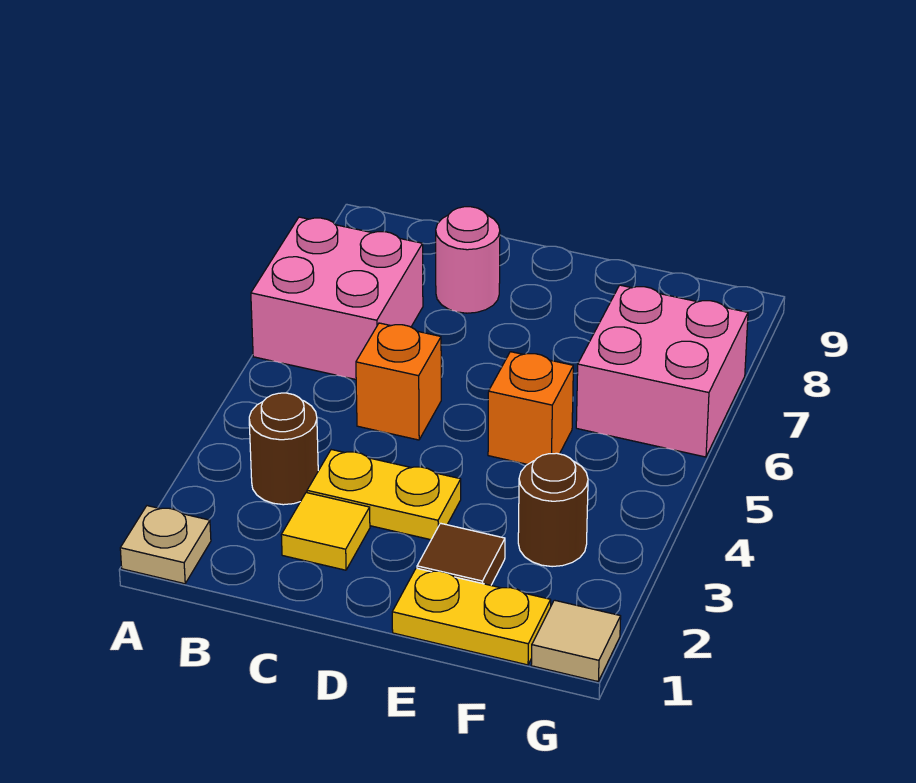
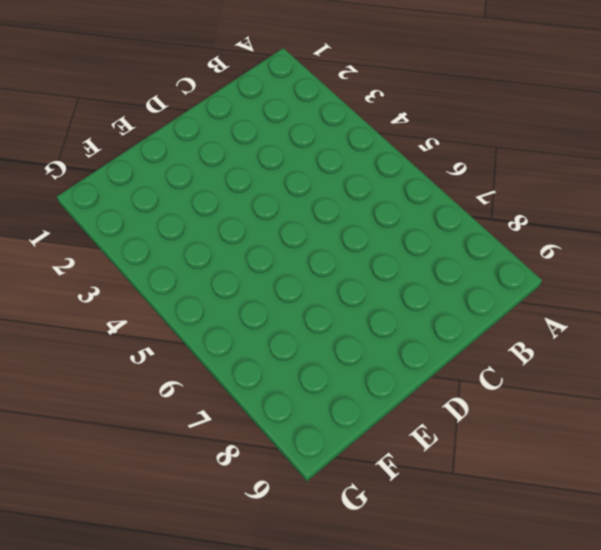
none -> tan plate A1 level 1
none -> pink brick A6:B7 level 1
none -> brown round brick B3 level 1

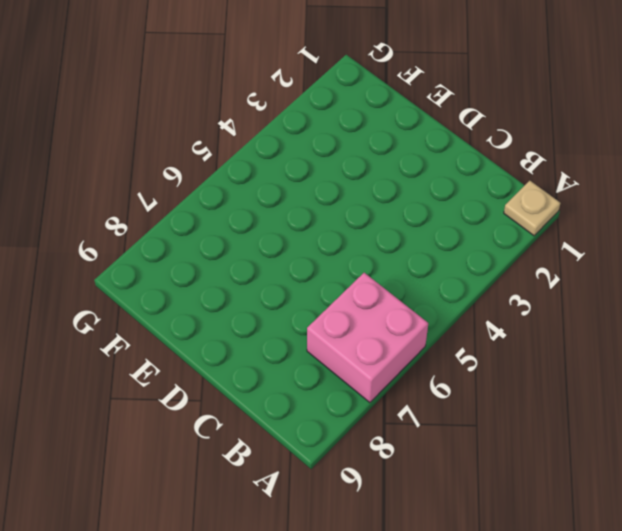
none -> brown round brick B3 level 1
none -> yellow tile C2 level 1
none -> yellow plate C3:D3 level 1

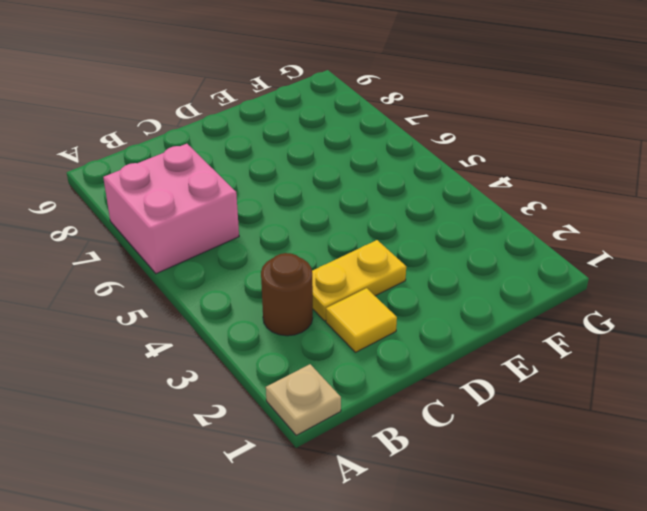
none -> orange brick C5 level 1
none -> pink round brick C8 level 1
none -> yellow plate E1:F1 level 1

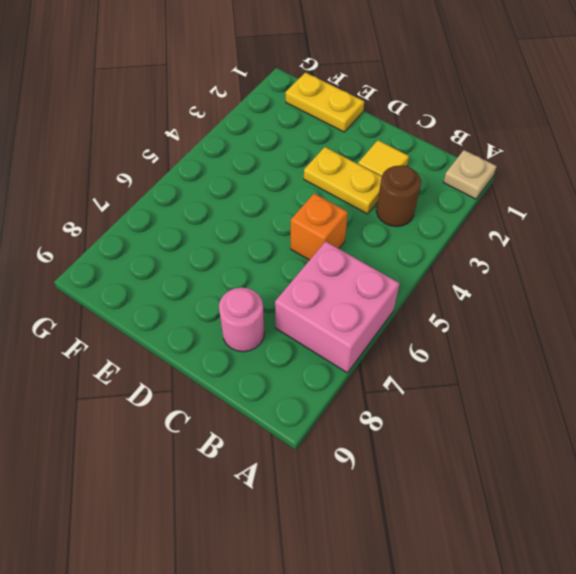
none -> brown tile E2 level 1
none -> orange brick E5 level 1
none -> brown round brick F3 level 1

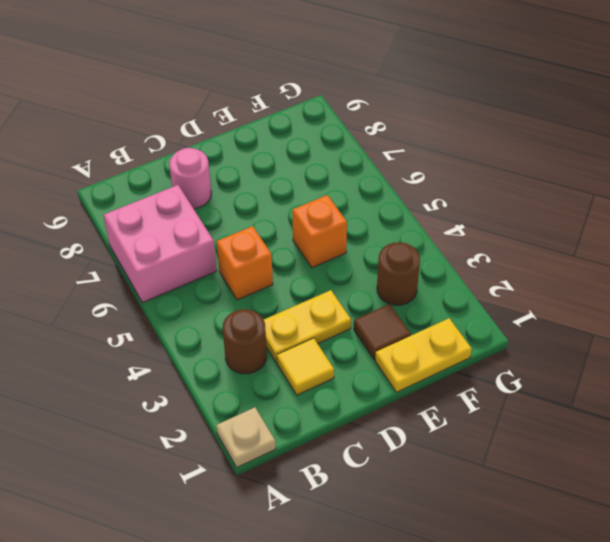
none -> pink brick F6:G7 level 1
none -> tan tile G1 level 1

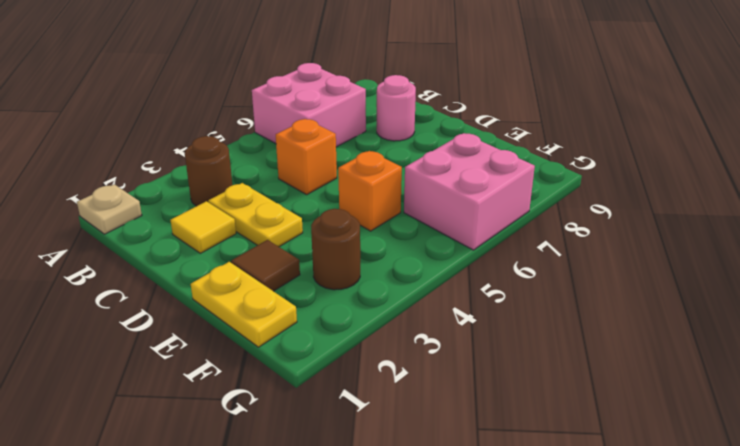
none -> tan tile G1 level 1

